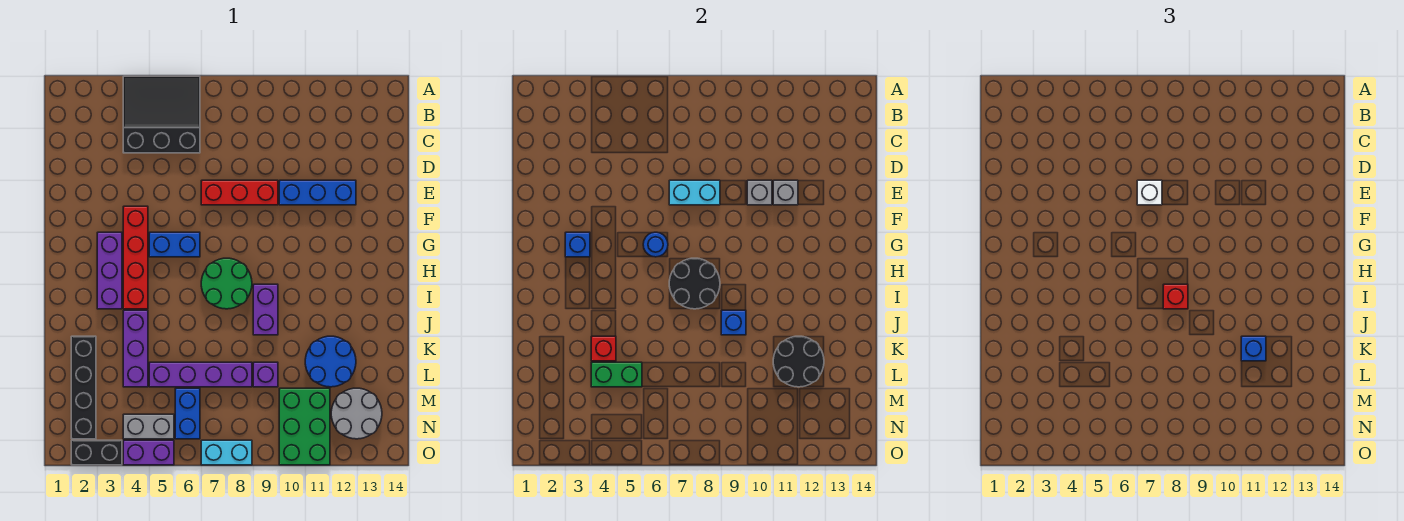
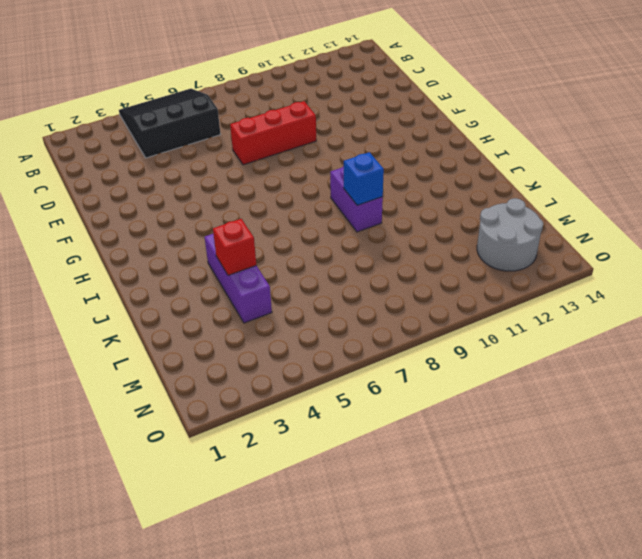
none -> blue brick E10:E12 level 1
none -> red brick F4:I4 level 1
none -> purple brick G3:I3 level 1
none -> blue brick G5:G6 level 1

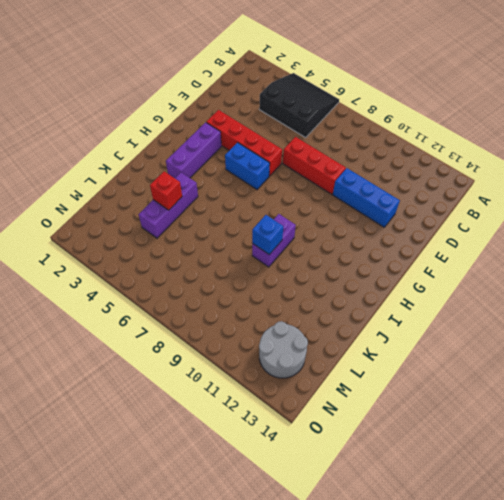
red brick F3:F6 level 1 -> red brick F4:I4 level 1
none -> green round brick H7:I8 level 1
none -> black brick K2:N2 level 1
none -> blue round brick K11:L12 level 1
none -> purple brick L5:L8 level 1

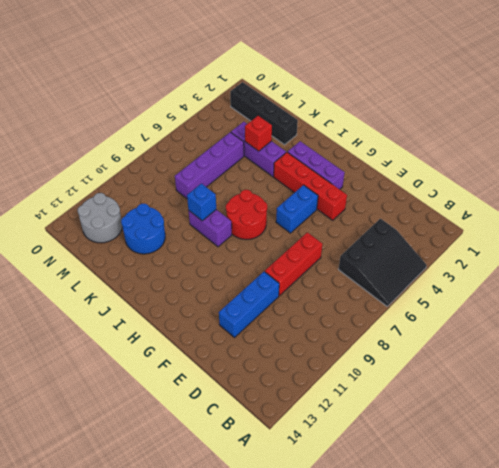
red round brick H7:I8 level 1 -> green round brick H7:I8 level 1
none -> purple brick L9 level 1
none -> blue brick M6:N6 level 1
none -> green brick M10:O11 level 1
none -> grey brick N4:N5 level 1

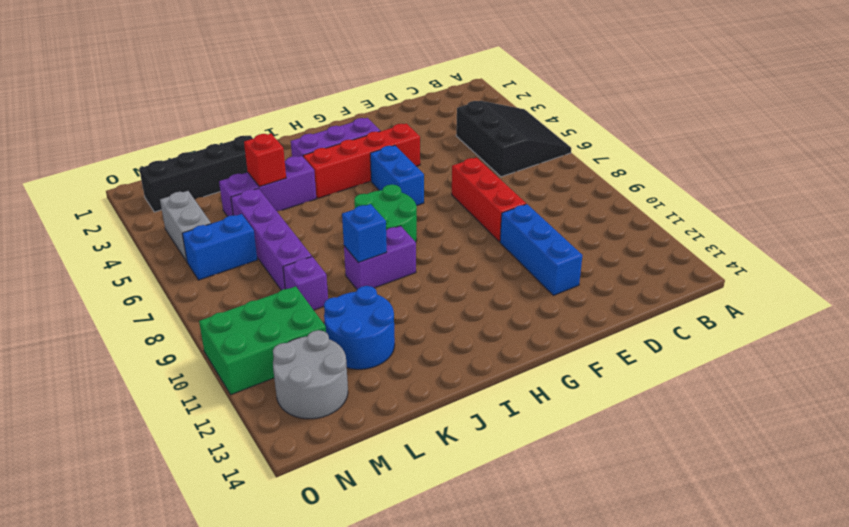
none -> black brick O2:O3 level 1
none -> purple brick O4:O5 level 1
none -> cyan brick O7:O8 level 1
none -> cyan brick E7:E8 level 2

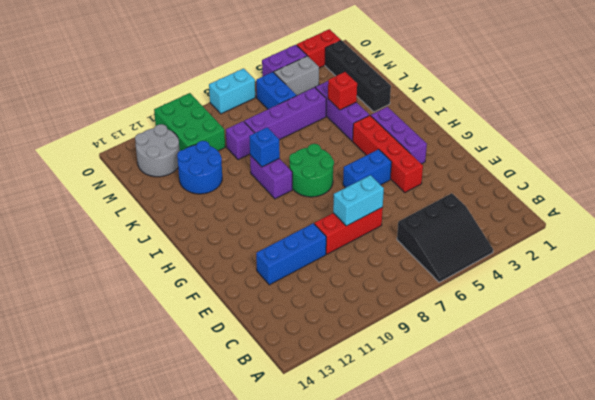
red brick O2:O3 level 1 -> black brick O2:O3 level 1
none -> grey brick E10 level 2
none -> grey brick E11 level 2
none -> blue brick G3 level 2
none -> blue round brick G6 level 2

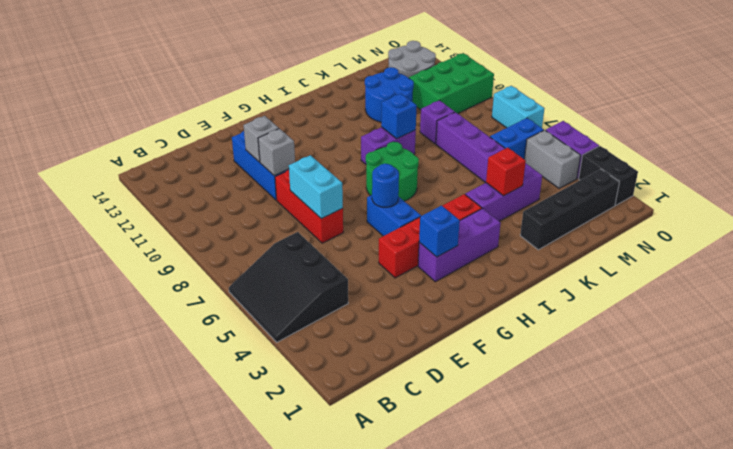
none -> black round brick H7:I8 level 2
none -> black round brick K11:L12 level 2
none -> green brick L4:L5 level 2
none -> white brick E7 level 3

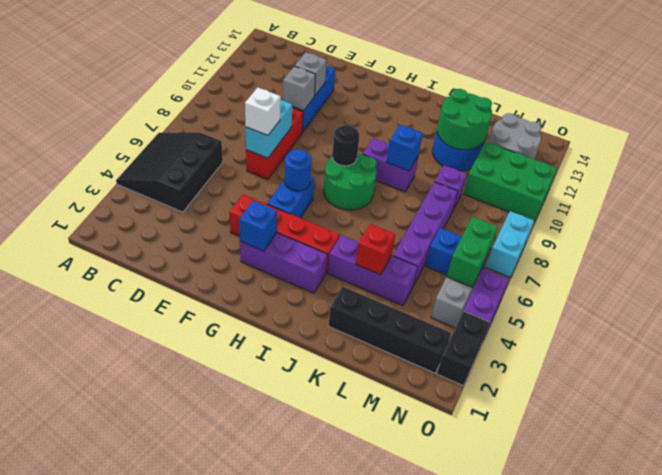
black round brick H8 level 2 -> black round brick H7:I8 level 2
green round brick K11:L12 level 2 -> black round brick K11:L12 level 2
green brick N5:N6 level 2 -> green brick L4:L5 level 2
none -> red brick I8 level 3
none -> blue brick K11 level 3

